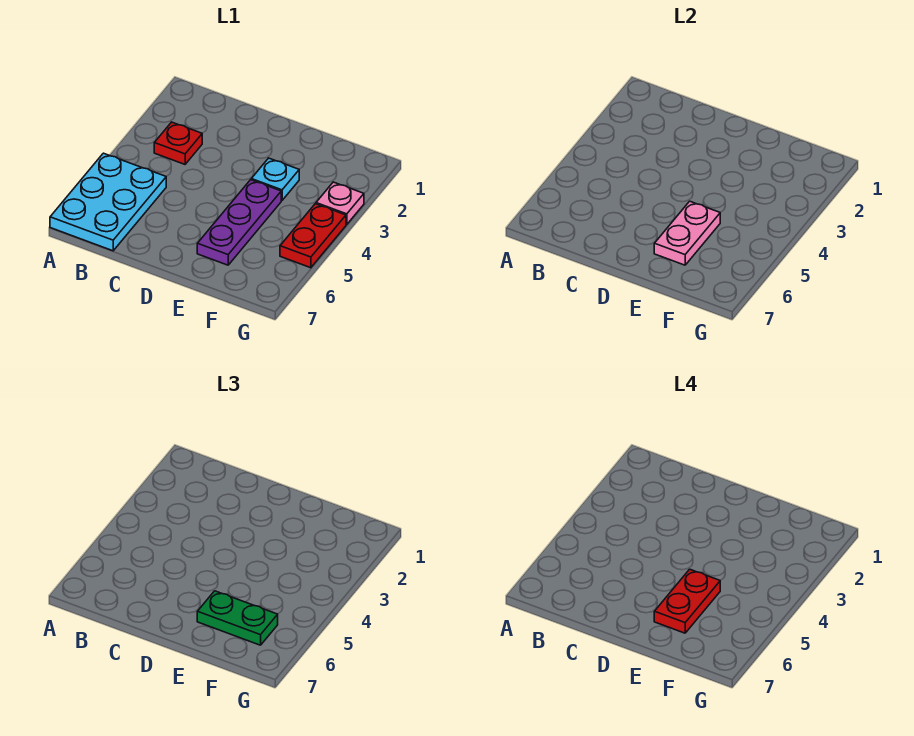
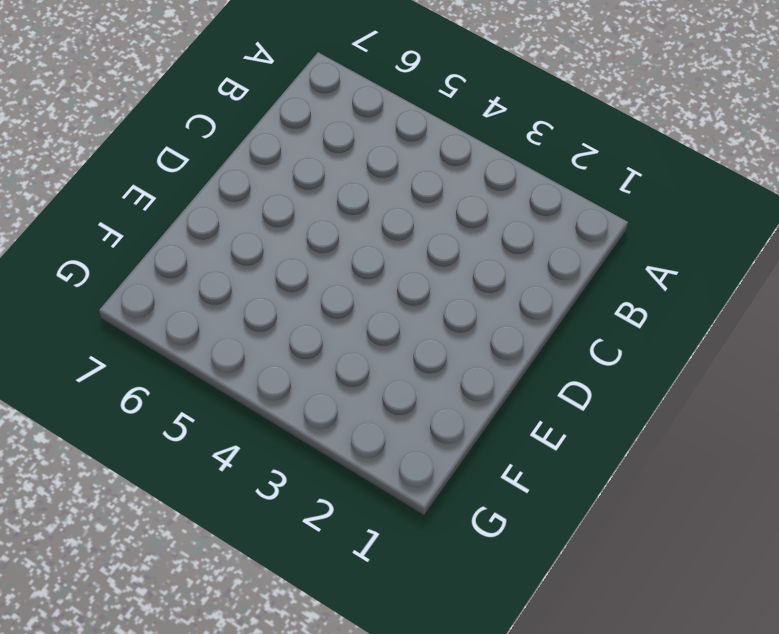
none -> cyan plate A5:B7 level 1
none -> red plate B3 level 1

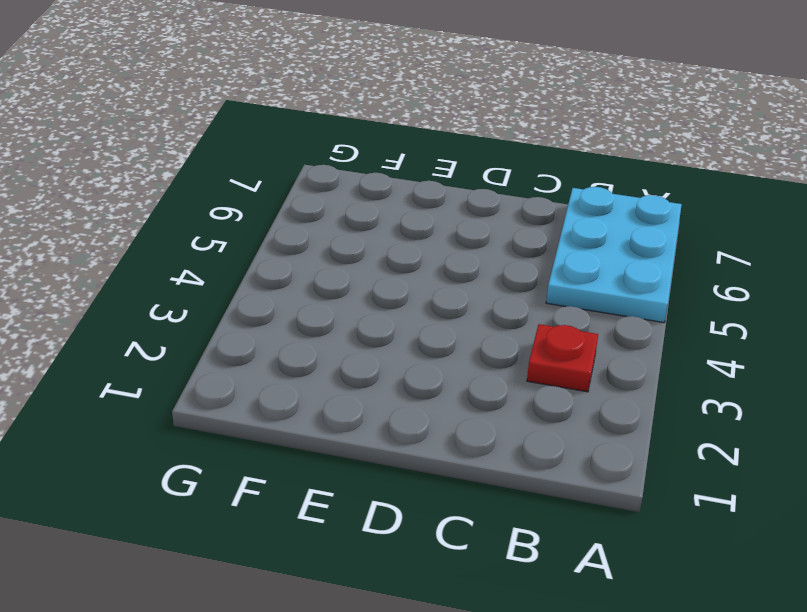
none -> cyan plate E3 level 1
none -> purple plate E4:E6 level 1

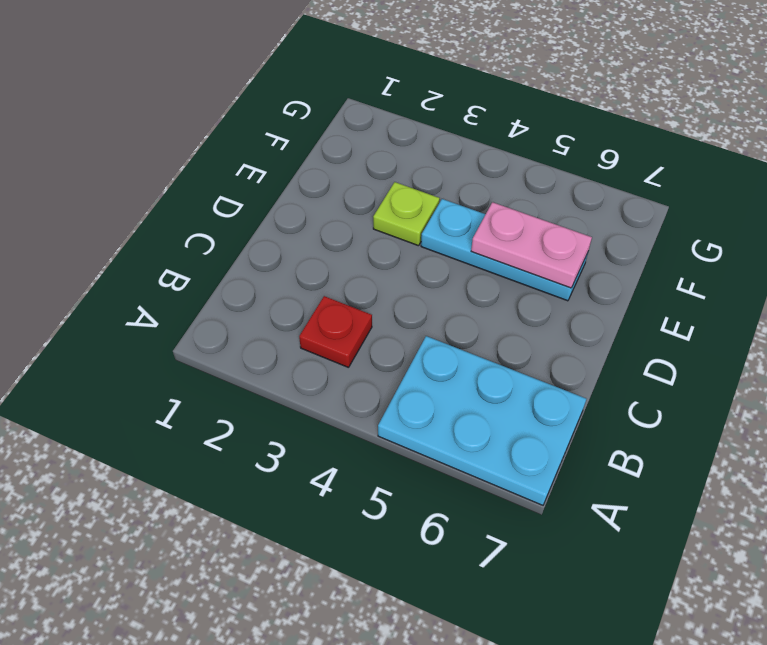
lime plate E3 level 1 -> cyan plate E3 level 1
cyan plate E4:E6 level 1 -> purple plate E4:E6 level 1
none -> pink plate G3 level 1
none -> red plate G4:G5 level 1

